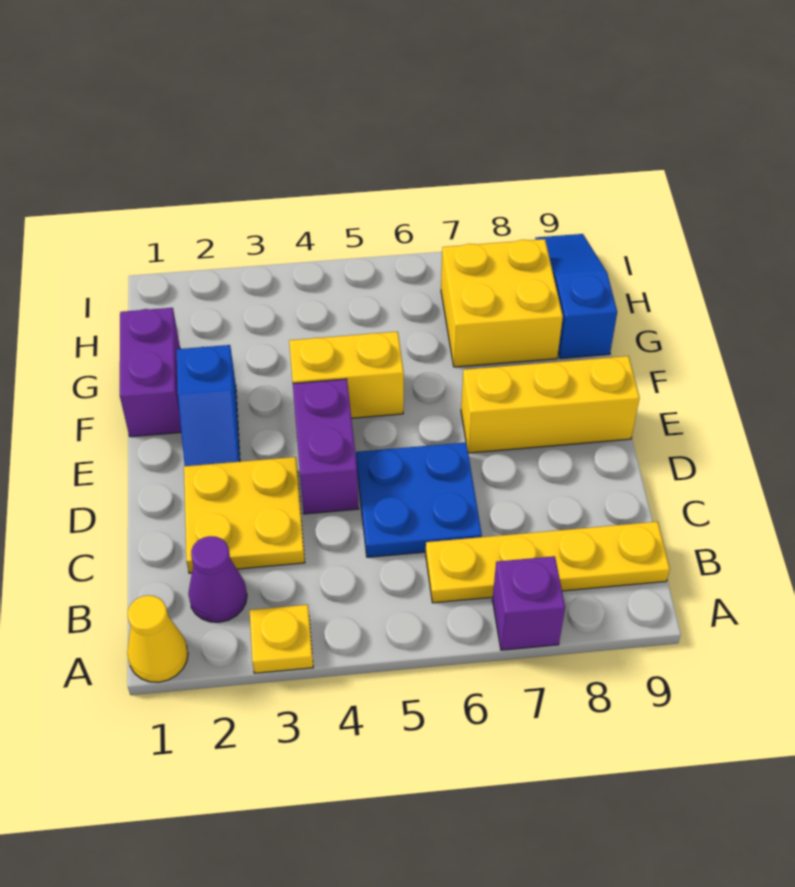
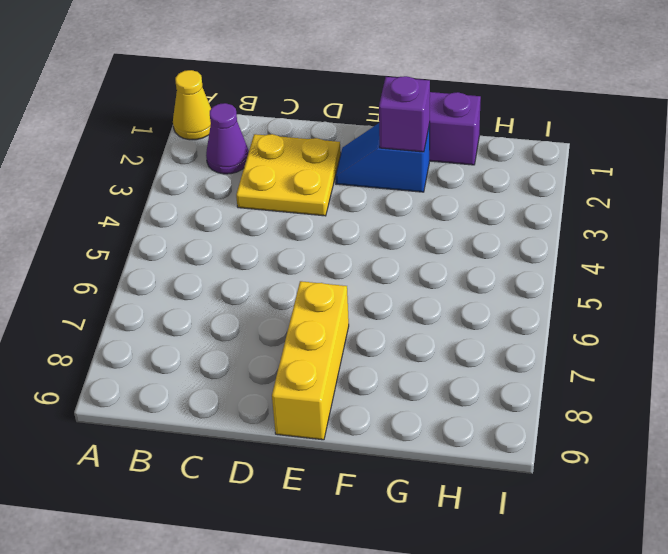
purple brick F2 level 2 -> purple brick A7 level 1
none -> yellow plate A3 level 1
none -> yellow plate B6:B9 level 1
none -> blue plate C5:D6 level 1

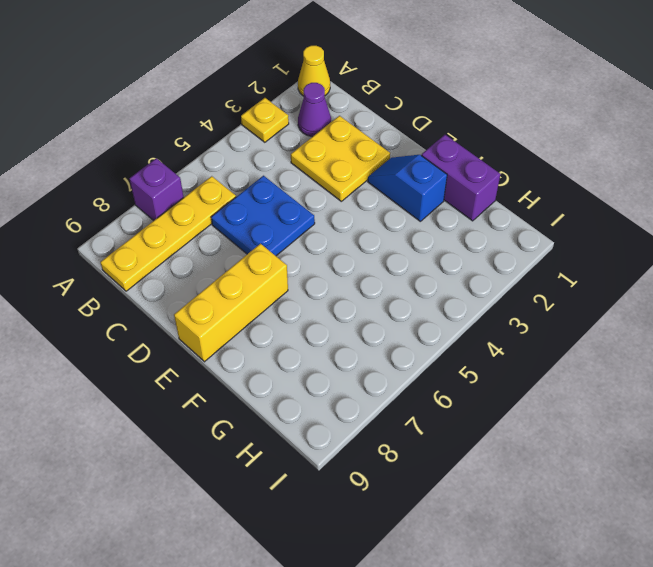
none -> purple brick D4:E4 level 1
none -> yellow brick F4:F5 level 1
none -> yellow brick G7:H8 level 1

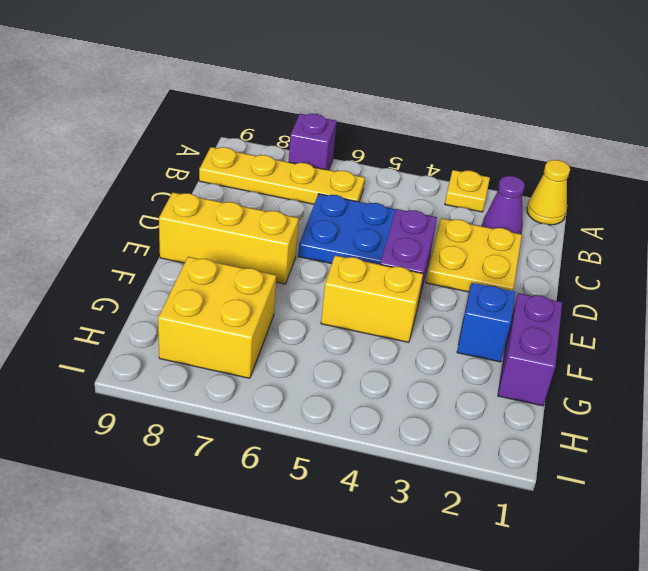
none -> blue slope G9:I9 level 1 top G

